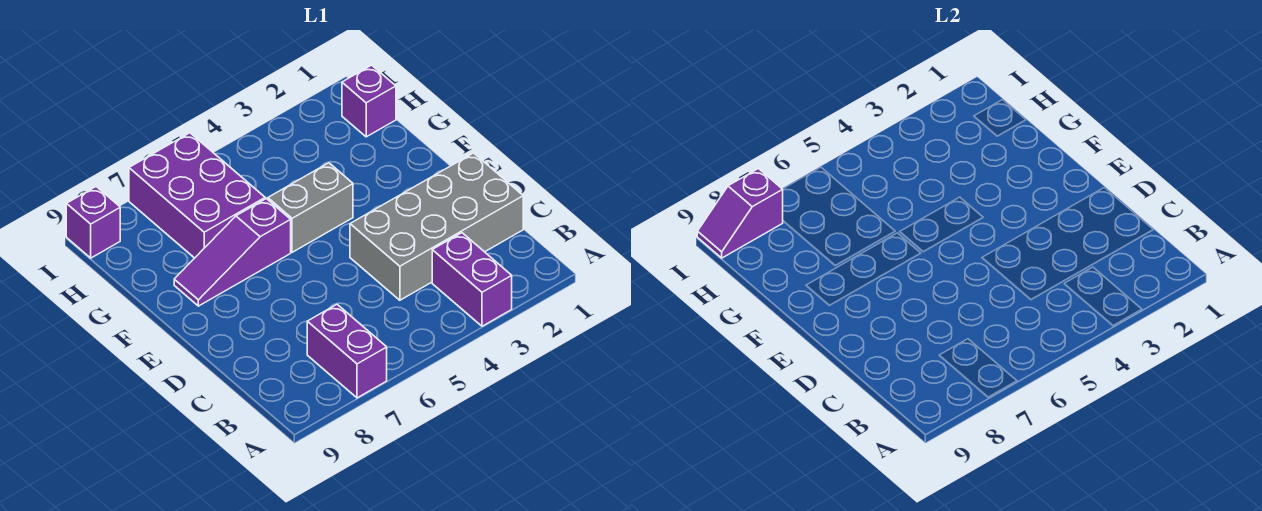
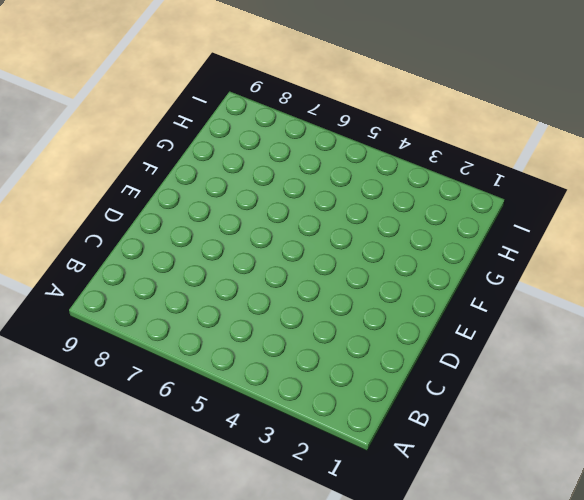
none -> purple brick A3:B3 level 1
none -> purple brick A7:B7 level 1

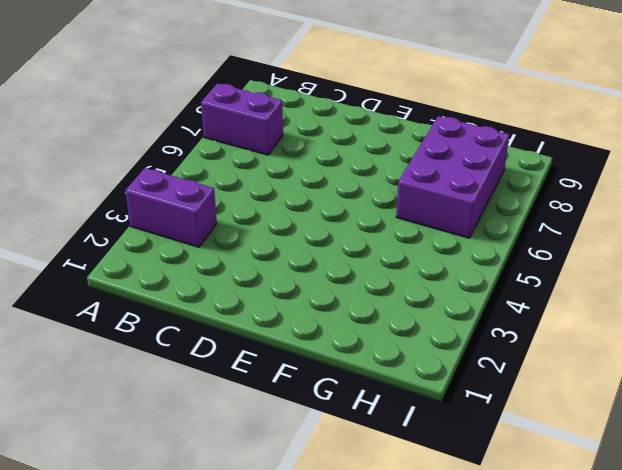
purple brick G6:H8 level 1 -> purple brick G6:I7 level 1
none -> grey brick C1:D4 level 1
none -> grey brick F4:F5 level 1

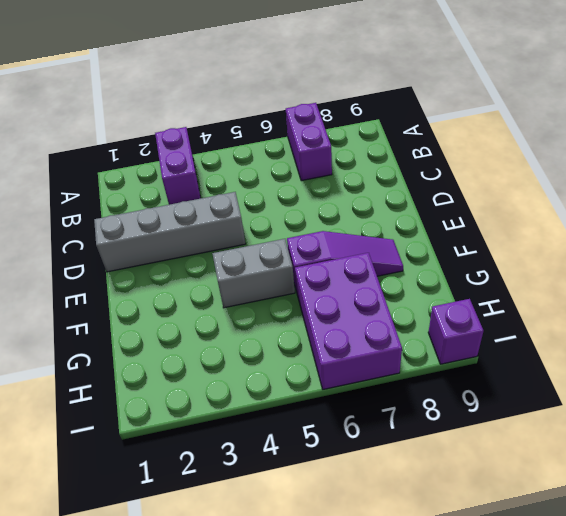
grey brick D1:D4 level 1 -> grey brick C1:D4 level 1
none -> purple brick H1 level 1
none -> purple slope I8:I9 level 2 top 8

